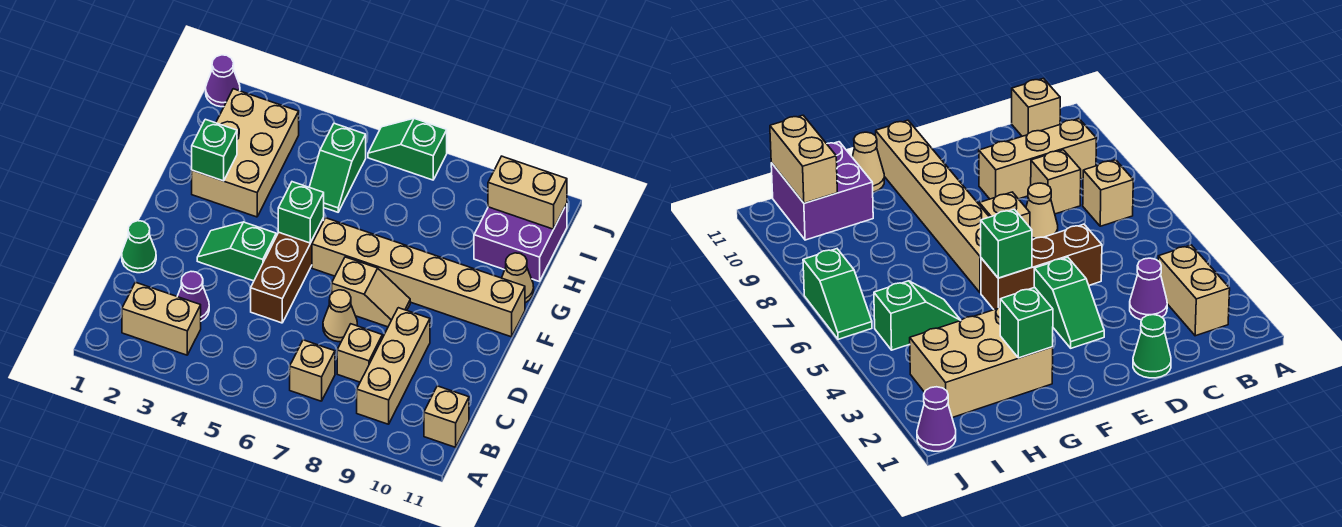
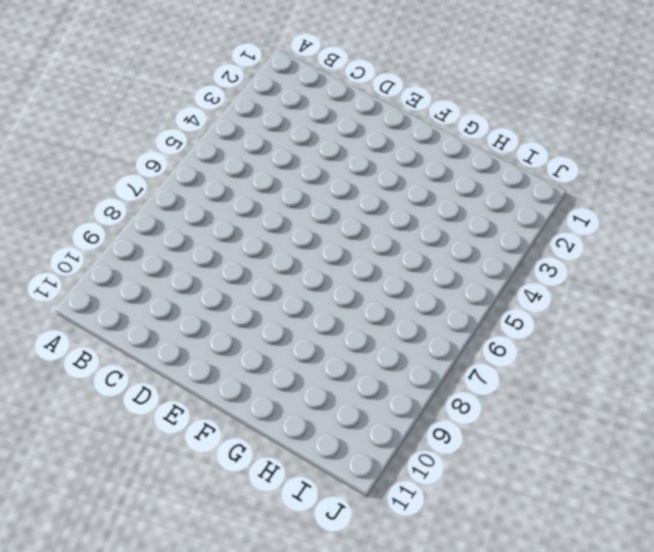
none -> tan brick B2:B3 level 1
none -> tan brick B7 level 1
none -> tan brick B9:D9 level 1

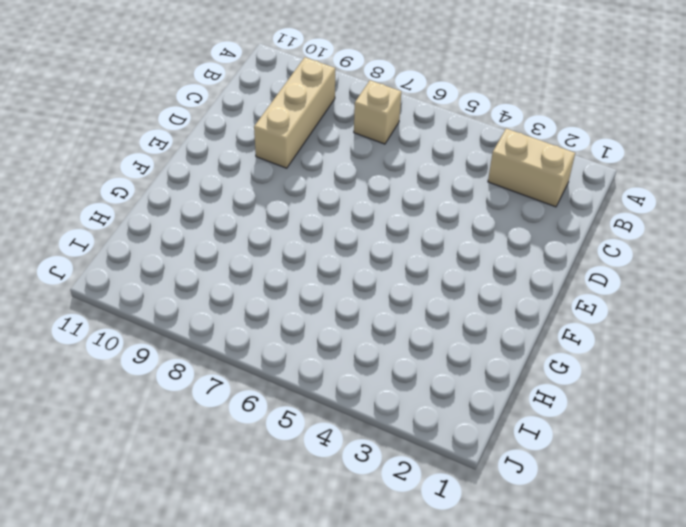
none -> tan brick B11 level 1
none -> purple cone C3 level 1
none -> tan brick C8 level 1

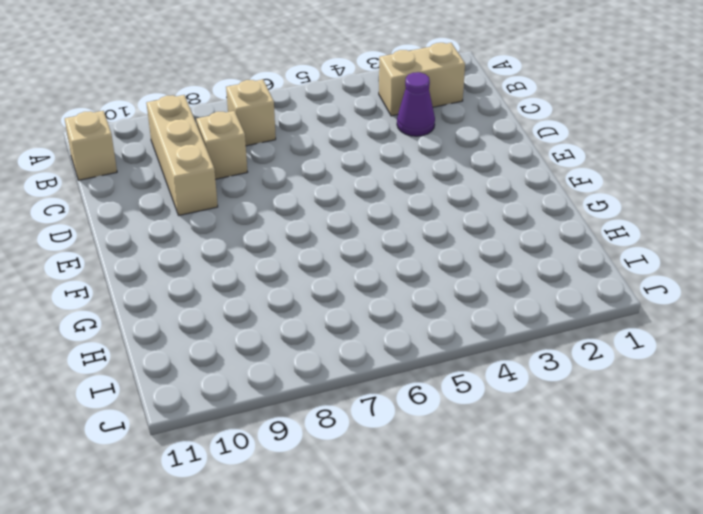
none -> green cone D1 level 1
none -> brown brick D5:F5 level 1
none -> tan cone D7 level 1

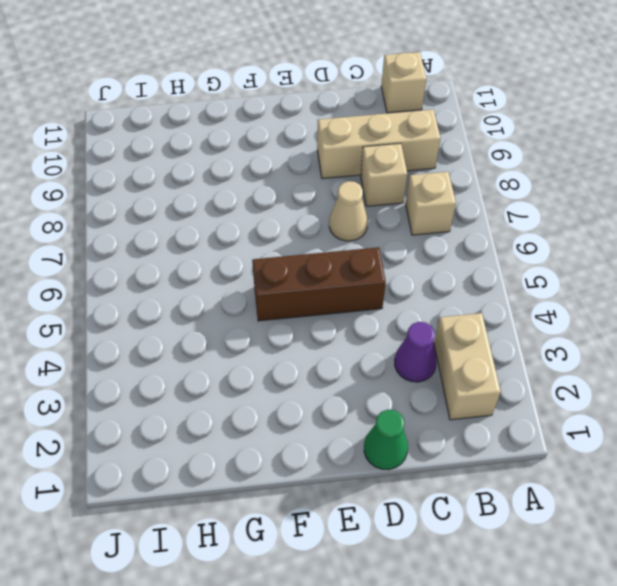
none -> green slope E3:E4 level 1 top 4
none -> tan slope E7:E8 level 1 top 7
none -> tan brick F6:F11 level 1

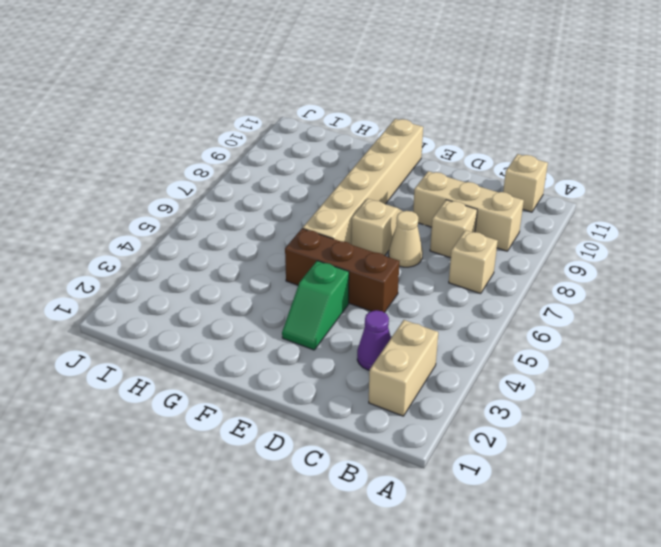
none -> green cone D1 level 1
none -> tan brick G2:I3 level 1
none -> tan cone G11 level 1

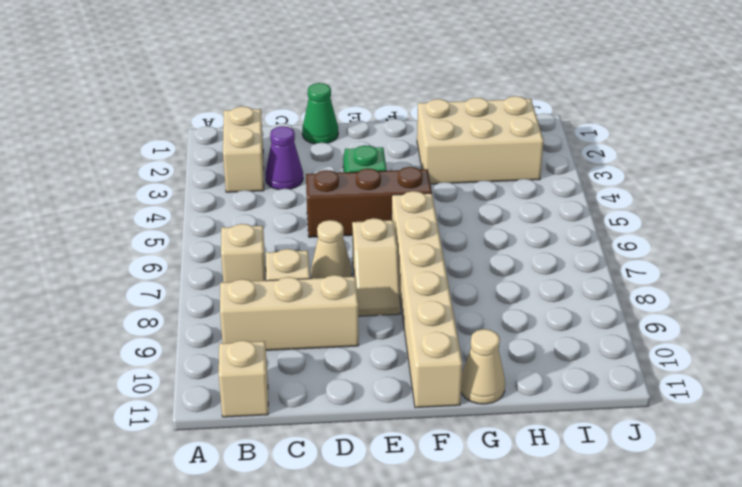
none -> green slope H5:I5 level 1 top I
none -> purple brick H10:I11 level 1
none -> purple cone J1 level 1

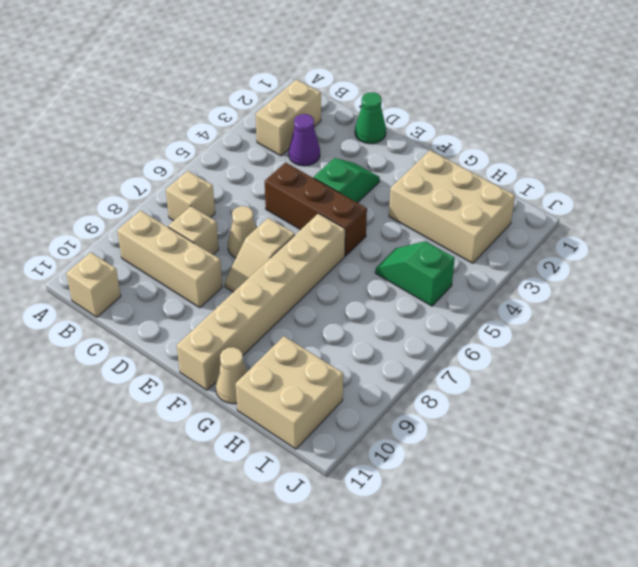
tan brick H10:I11 level 1 -> purple brick H10:I11 level 1
none -> purple cone J1 level 1
none -> green slope J6:J7 level 1 top 7
none -> green brick F5 level 2

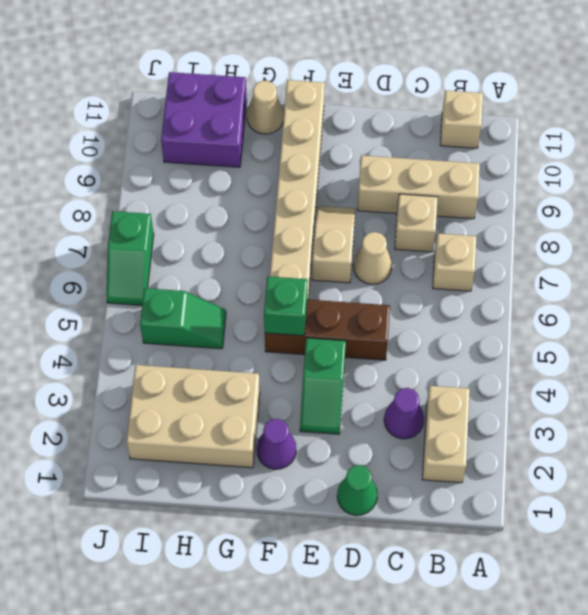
purple cone F2 level 1 -> purple cone J1 level 1
none -> green brick G2 level 2
none -> tan brick I10:I11 level 2

